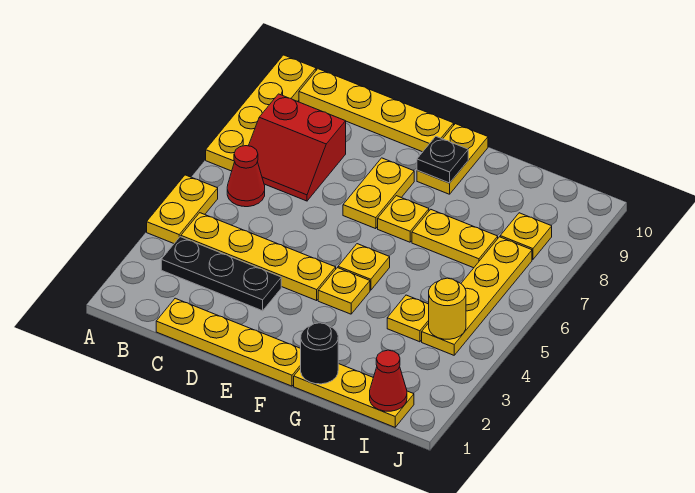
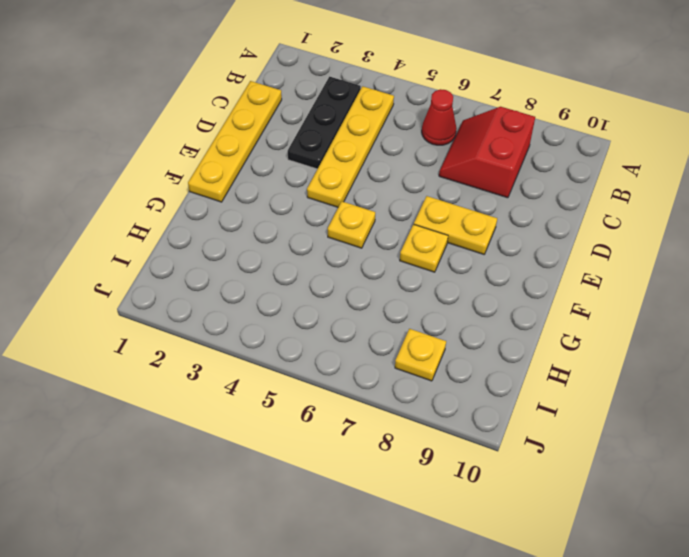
none -> yellow plate A4:A5 level 1
none -> yellow plate A7:A10 level 1
none -> yellow plate B10:E10 level 1

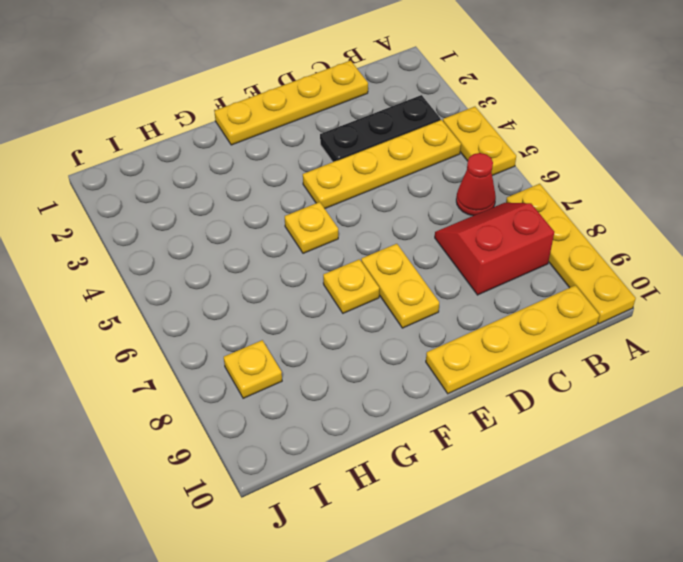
none -> yellow plate F4 level 1
none -> yellow plate F9:F10 level 1
none -> yellow plate G1:I1 level 1

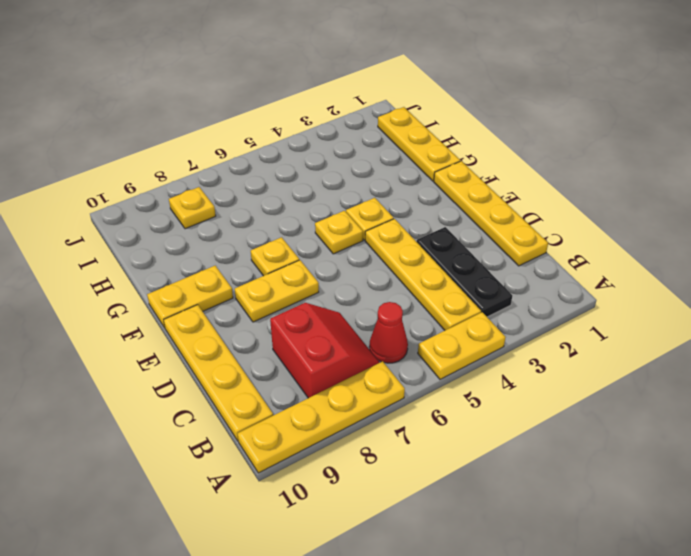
none -> yellow plate G7:H7 level 1
none -> yellow plate H4 level 1
none -> yellow plate I4:I7 level 1

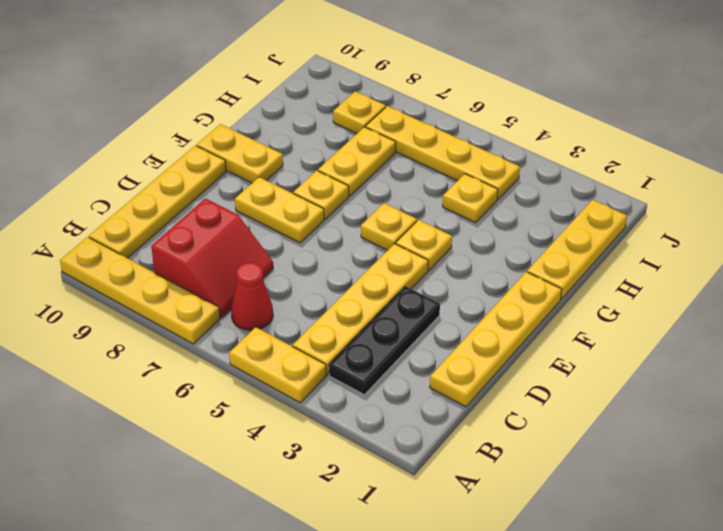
none -> black plate F9 level 2
none -> black round brick G1 level 2
none -> red cone I1 level 2

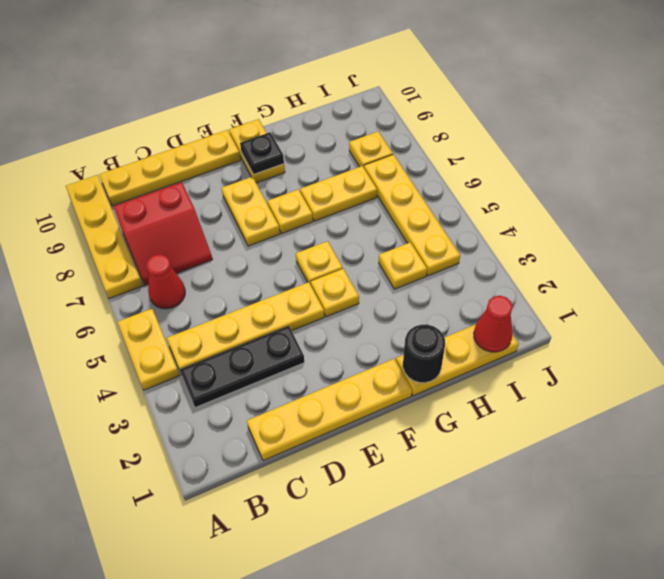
none -> yellow round brick I4 level 2

